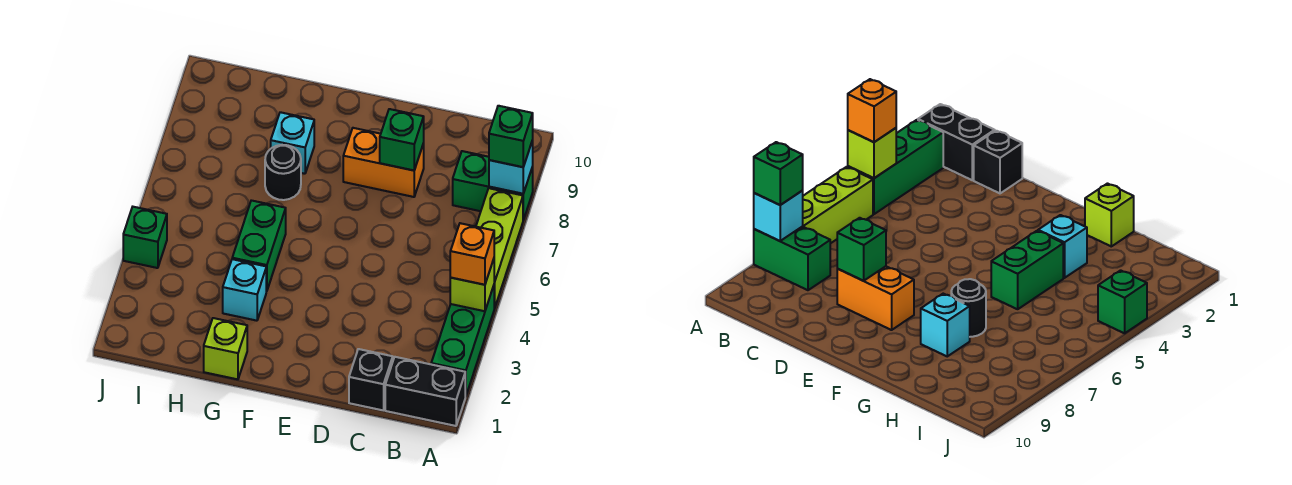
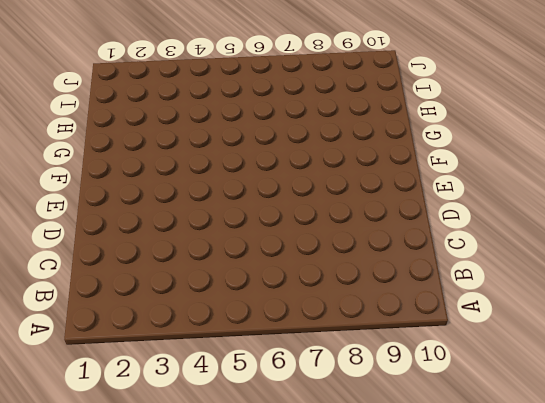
none -> black brick A1:B1 level 1
none -> green brick A2:A4 level 1
none -> lime brick A5:A7 level 1

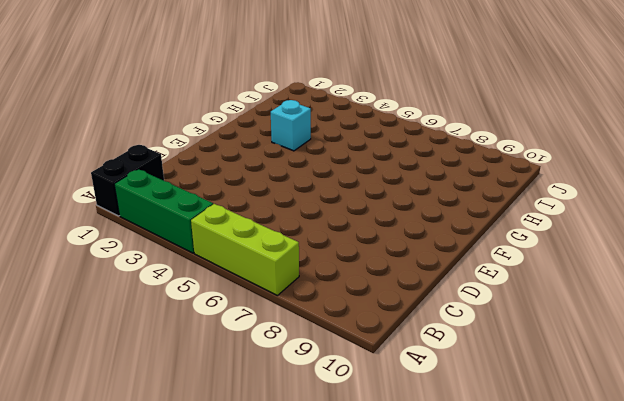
none -> green brick A8:B8 level 1
none -> black brick C1 level 1
none -> orange brick D8:E8 level 1

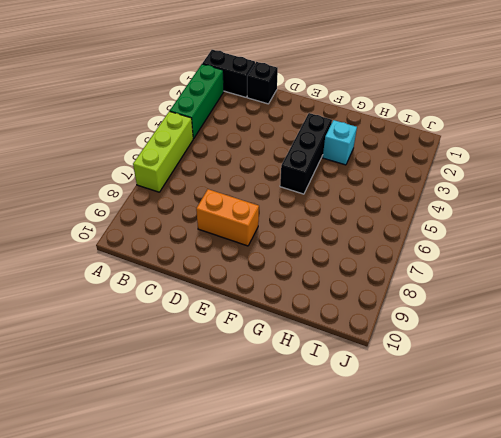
black brick F3:F5 level 1 -> none
none -> green brick A8:B8 level 1
none -> lime brick G1 level 1
none -> green brick G4:G5 level 1

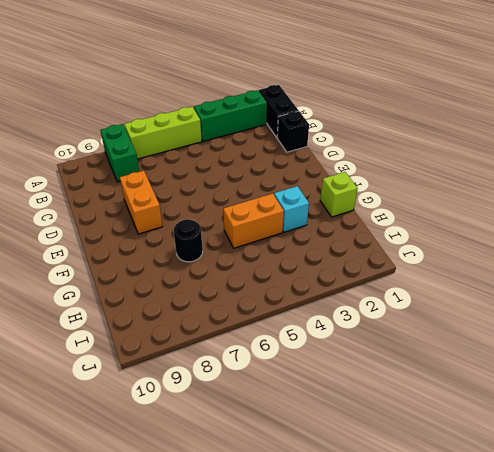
orange brick G4:G5 level 1 -> green brick G4:G5 level 1
none -> cyan brick G8 level 1
none -> green brick J4 level 1
none -> lime brick A4 level 2

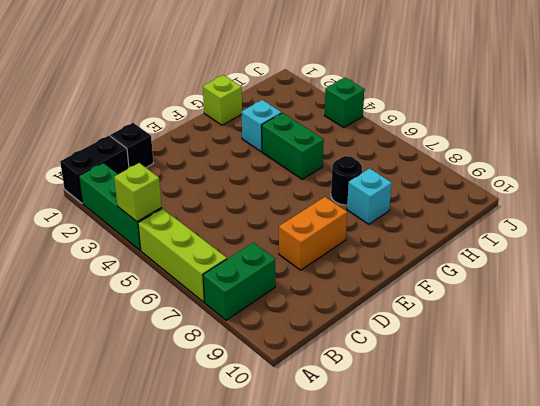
none -> cyan brick A8 level 2
none -> green brick D8 level 2
none -> orange brick A4 level 3

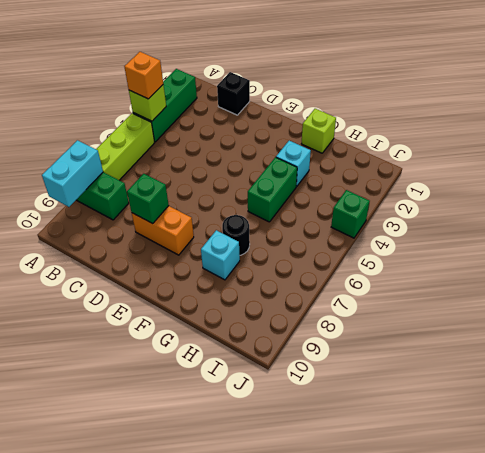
cyan brick A8:A9 level 2 -> cyan brick A8 level 2
none -> black brick A1:B1 level 1
none -> green brick A8 level 3

